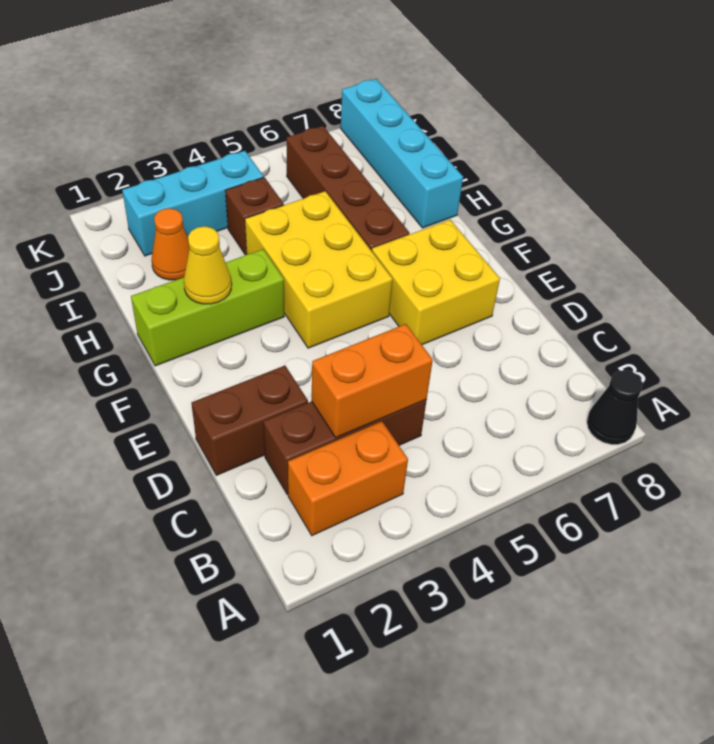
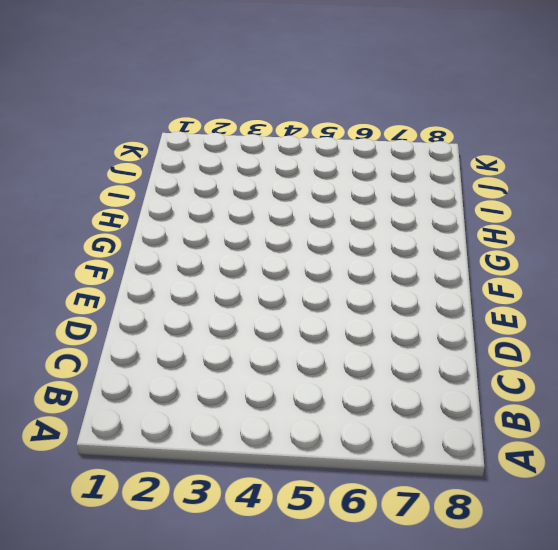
none -> black cone A8 level 1
none -> orange brick B2:B3 level 1
none -> brown brick C2:C4 level 1

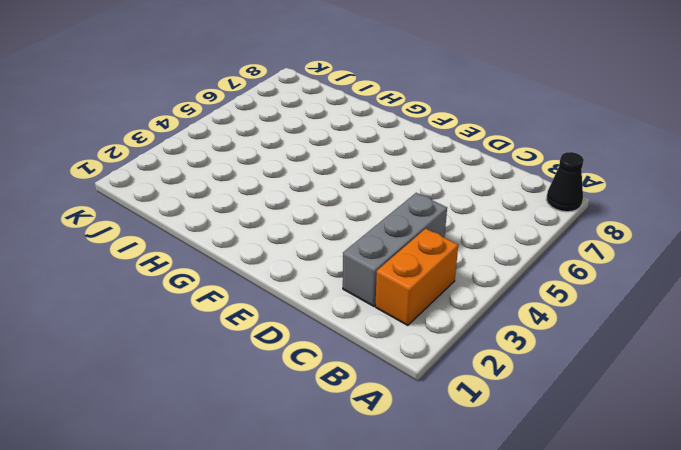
grey brick C2:C4 level 1 -> brown brick C2:C4 level 1
none -> brown brick D1:D2 level 1
none -> yellow brick E6:F7 level 1
none -> yellow brick F4:H5 level 1

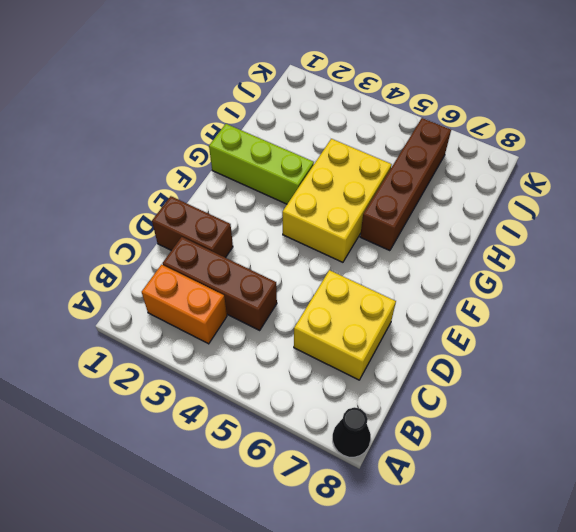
yellow brick C6:D7 level 1 -> yellow brick E6:F7 level 1
none -> cyan brick H8:K8 level 1
none -> orange cone I2 level 1
none -> brown brick I4 level 1

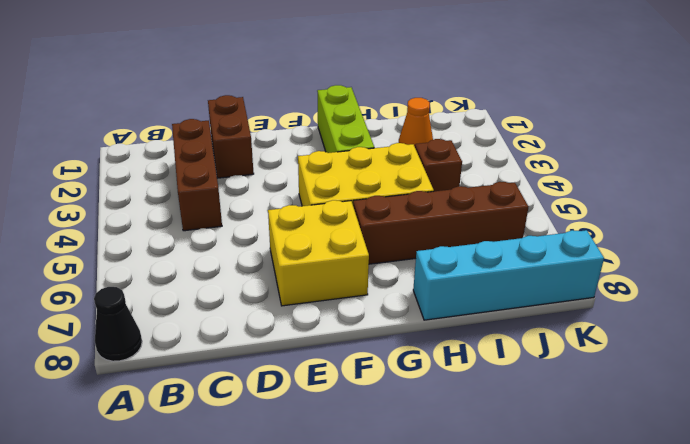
none -> orange brick B2:B3 level 1
none -> cyan brick J2:J4 level 1
none -> orange brick C3:C4 level 2

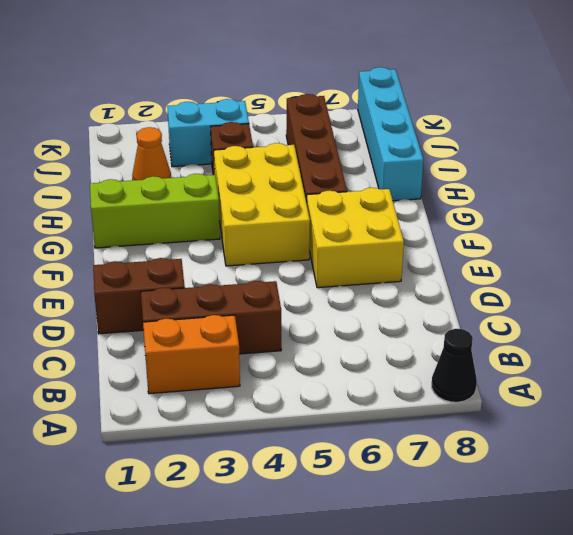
cyan brick J3:J4 level 1 -> cyan brick J2:J4 level 1
none -> orange brick C3:C4 level 2
none -> yellow cone G2 level 2

